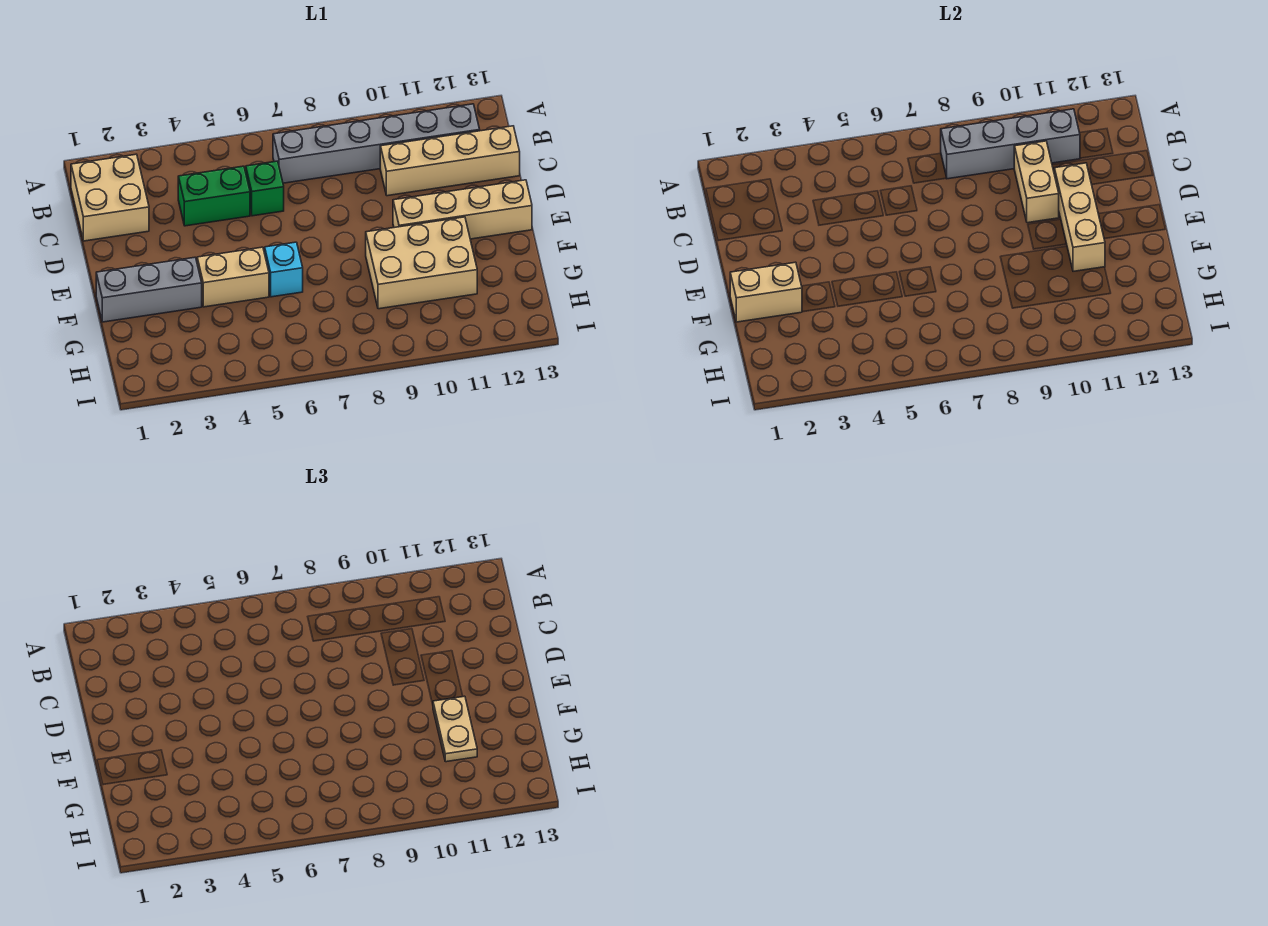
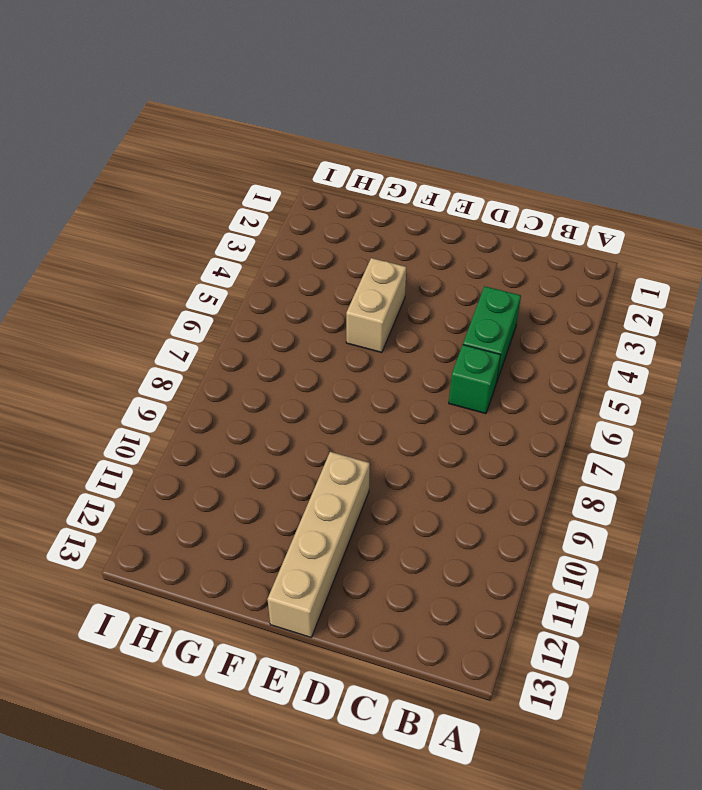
none -> tan brick B1:C2 level 1
none -> grey brick B7:B12 level 1
none -> tan brick C10:C13 level 1

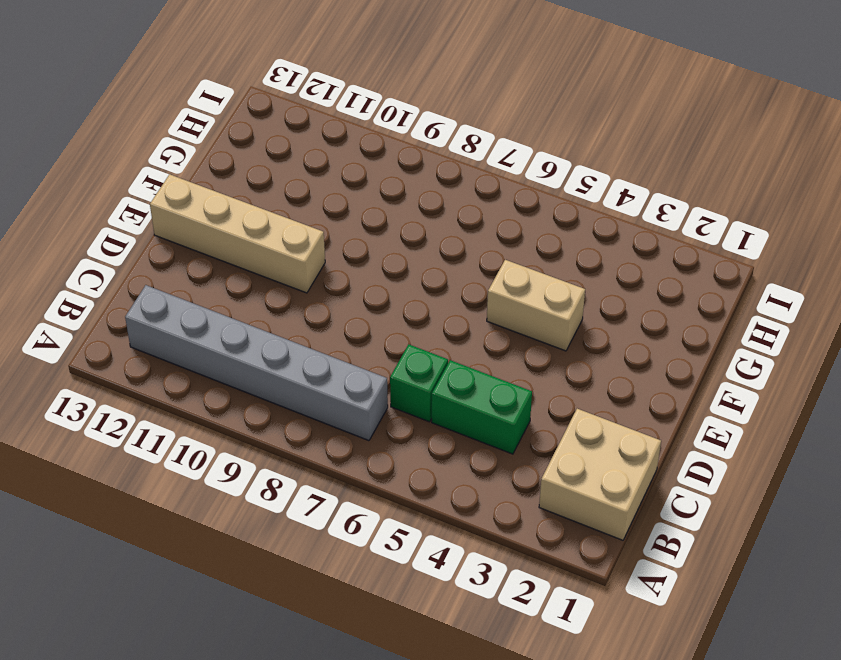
none -> tan brick C10:C13 level 1
none -> grey brick F1:F3 level 1
none -> cyan brick F6 level 1

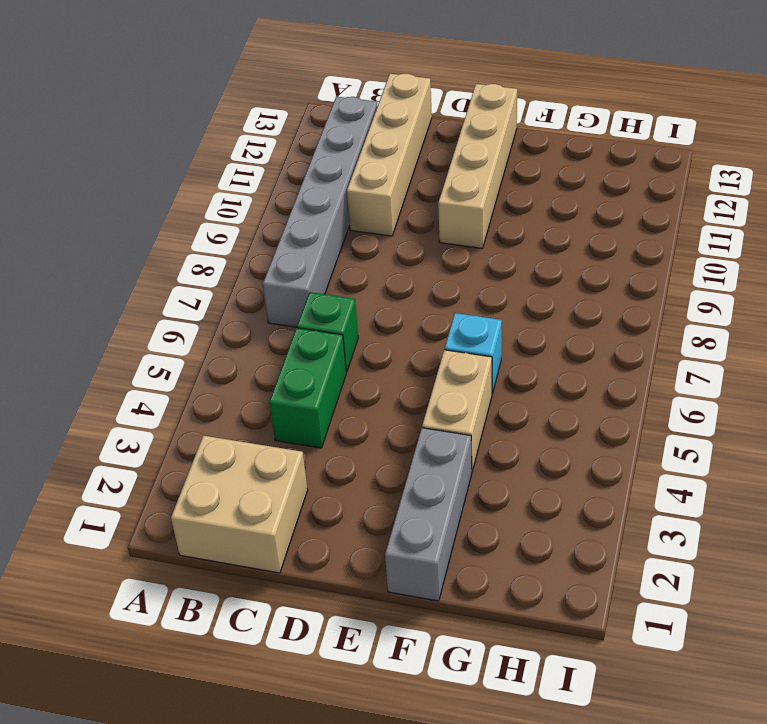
none -> tan brick F9:G11 level 1
none -> grey brick B8:B11 level 2
none -> tan brick C10:D10 level 2

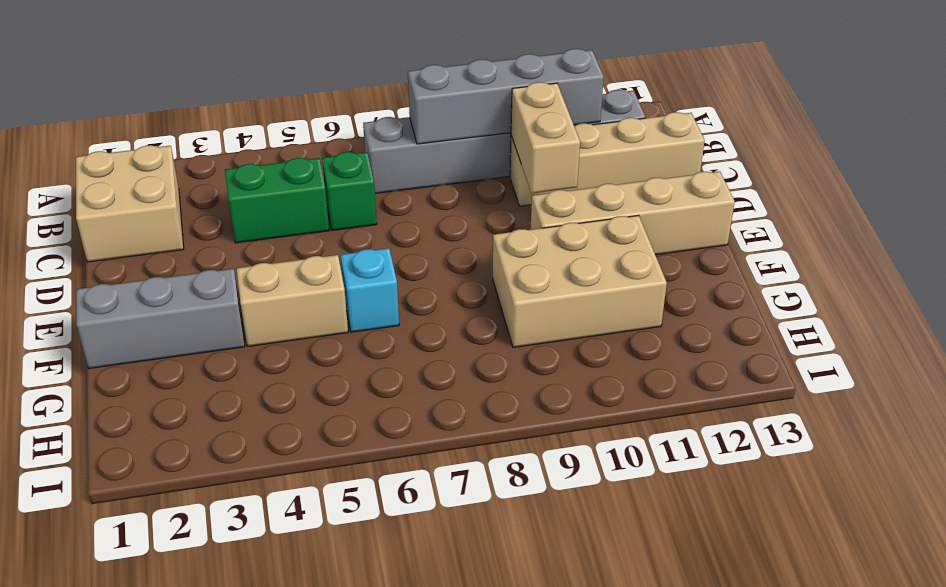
none -> tan brick D11:F11 level 2
none -> tan brick F1:F2 level 2
none -> tan plate F11:G11 level 3

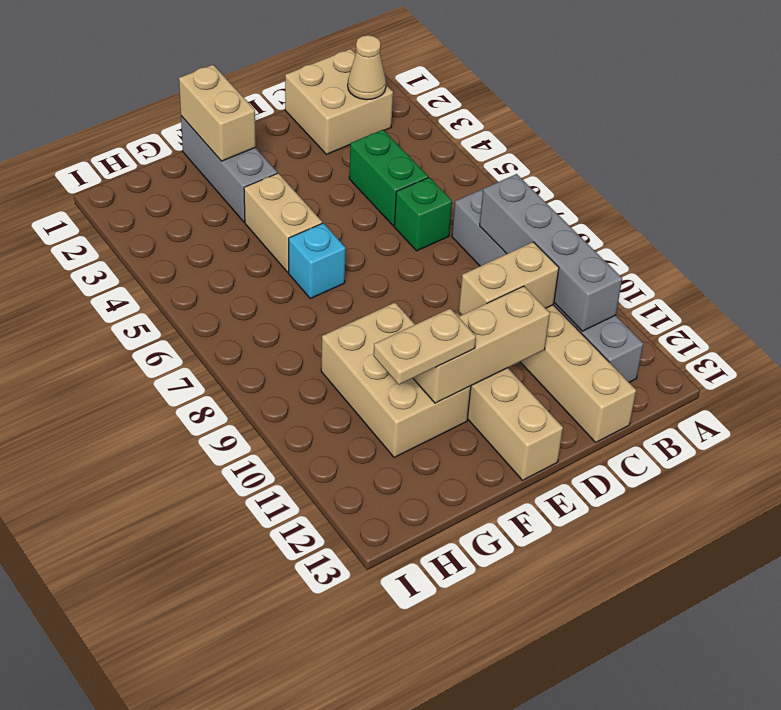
tan cone B2 level 2 -> none

